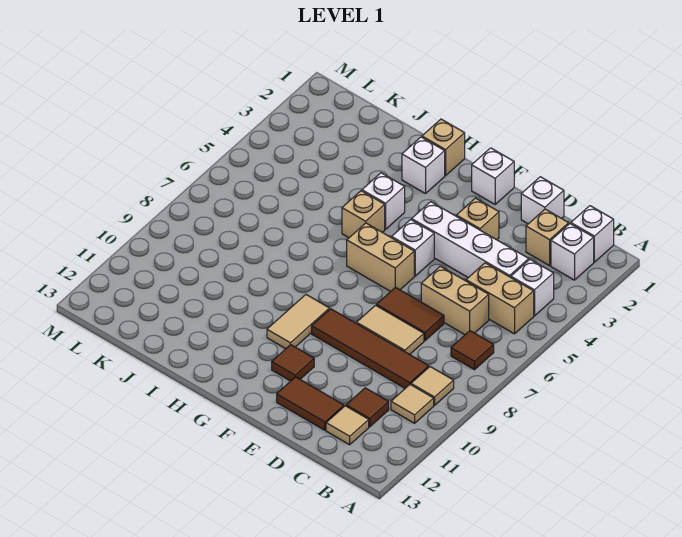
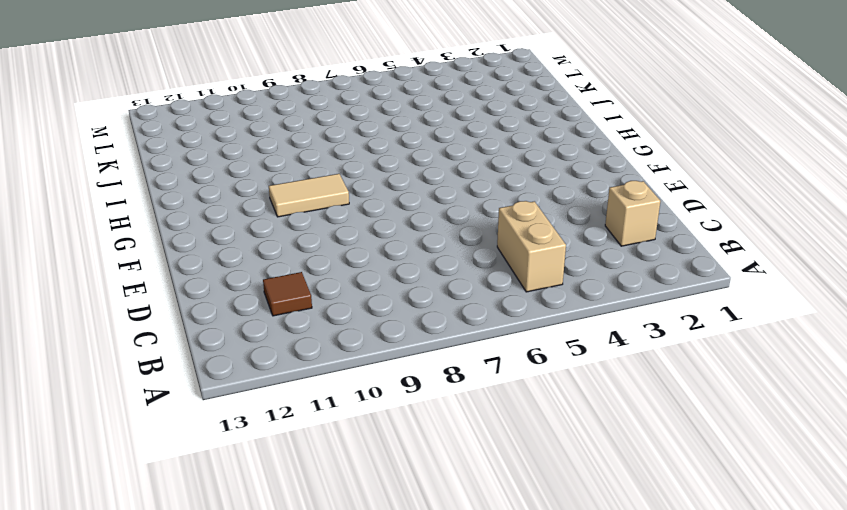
none -> white brick B1 level 1
none -> white brick B2 level 1
none -> white brick B4 level 1

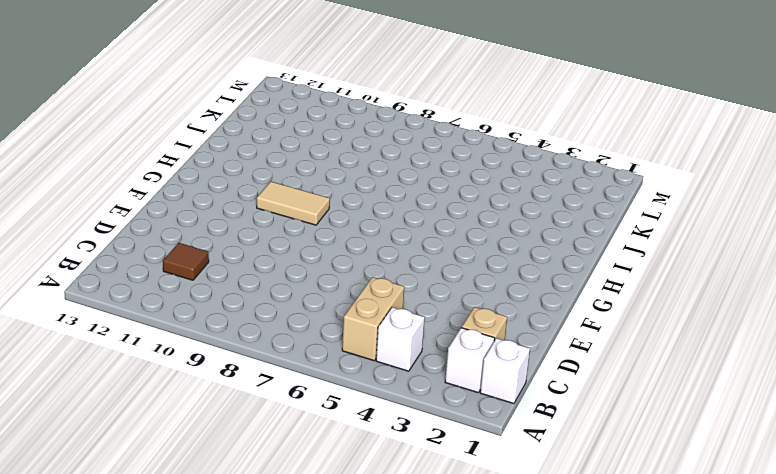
none -> brown tile B7 level 1
none -> tan tile B9 level 1
none -> tan tile B10 level 1

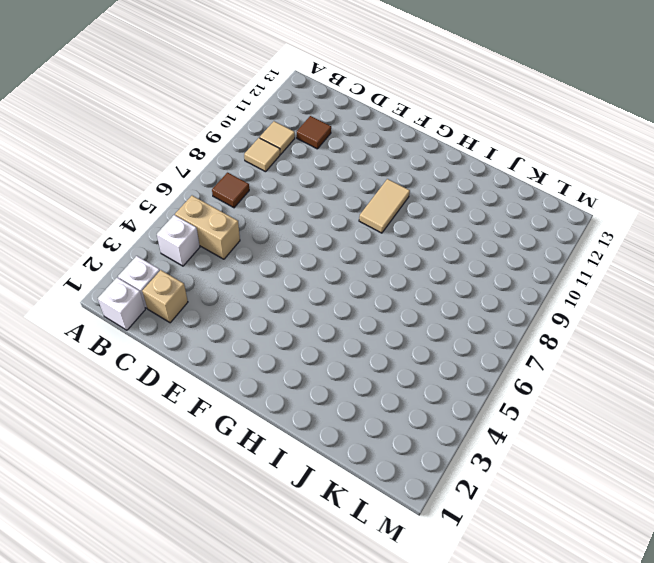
none -> white brick C4:F4 level 1
none -> tan brick C6:D6 level 1
none -> brown tile C9:F9 level 1

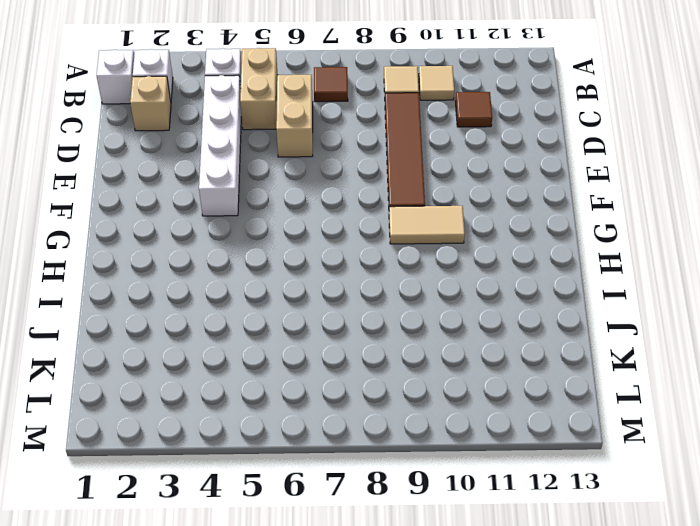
none -> tan tile C12 level 1
none -> white brick D1 level 1
none -> brown tile D7:E7 level 1

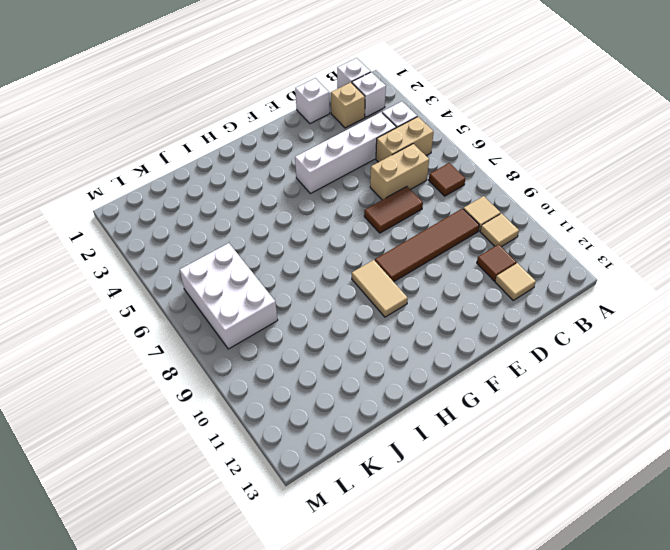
white brick K6:L8 level 1 -> none
none -> tan tile D8:E8 level 1
none -> brown tile D12:E12 level 1
none -> tan brick E3 level 1

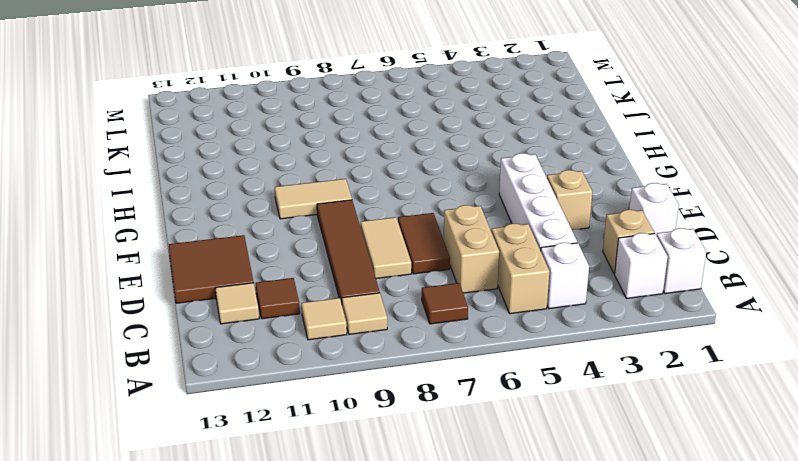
brown tile D12:E13 level 1 -> brown tile D12:E12 level 1
none -> white brick F1 level 1
none -> white brick F5 level 1
none -> tan brick F6:G6 level 1

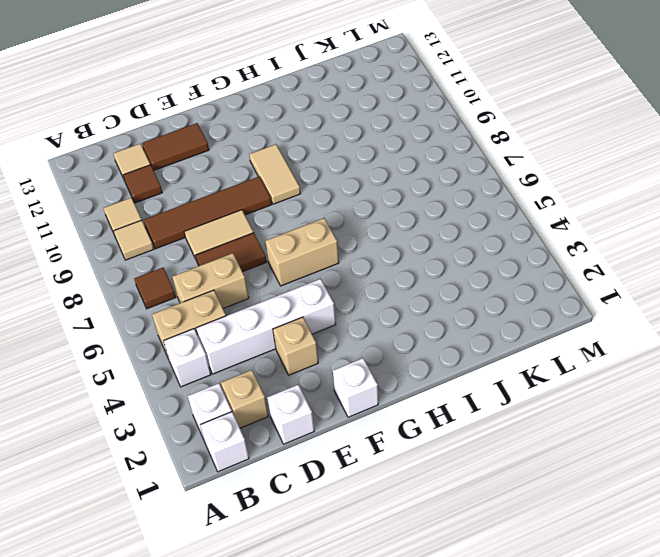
none -> white brick F5 level 1
none -> brown tile F11 level 1
none -> tan brick H1 level 1

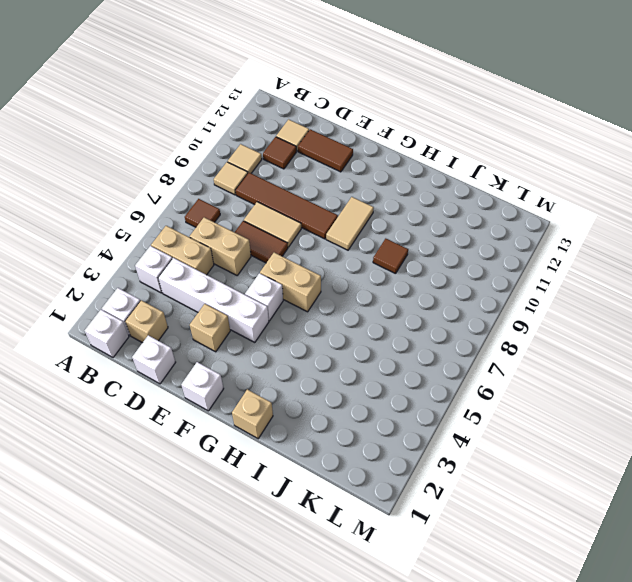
brown tile I9 level 1 -> brown tile F11 level 1
none -> white brick H2 level 1
none -> white brick H4 level 1
none -> tan brick H5 level 1

